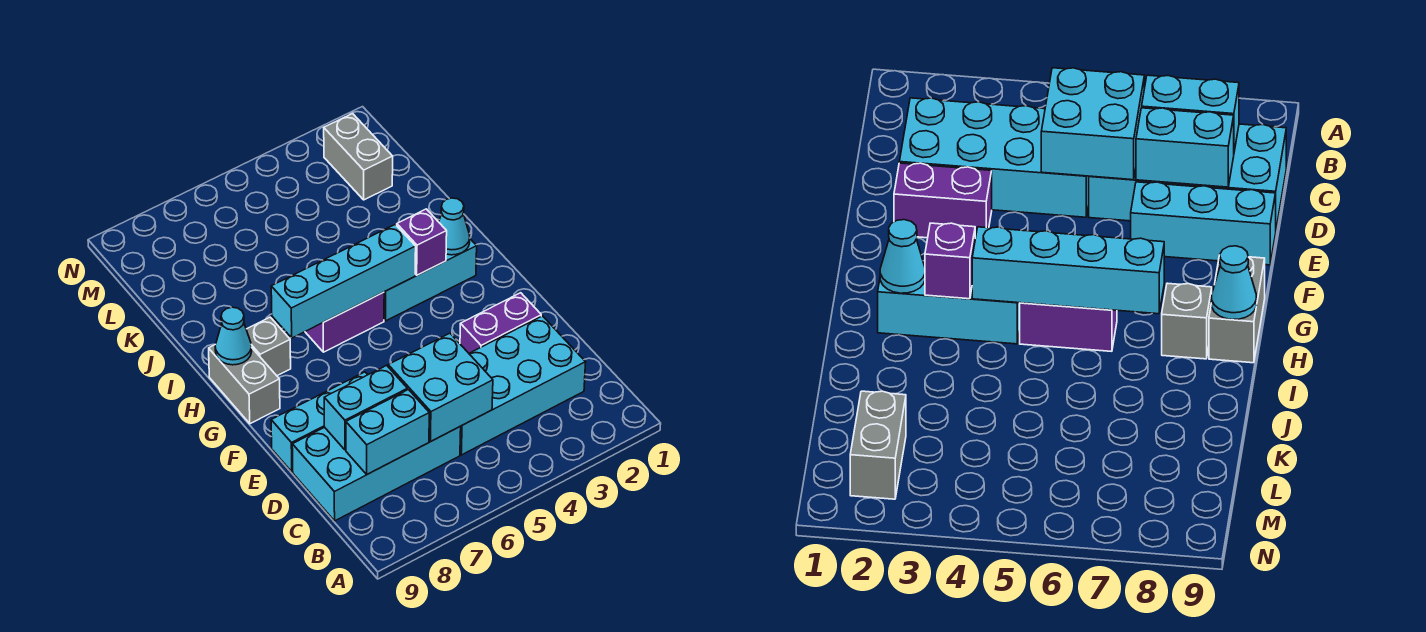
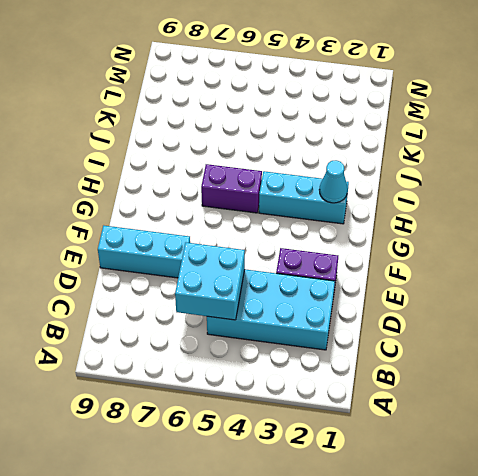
none -> cyan brick C6:D9 level 1
none -> grey brick G9:H9 level 1
none -> grey brick H8 level 1

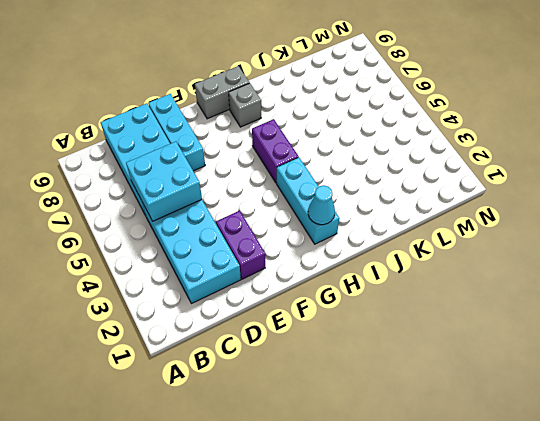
none -> grey brick L2:M2 level 1
none -> cyan brick C7:C8 level 2
none -> cyan brick D7:D8 level 2

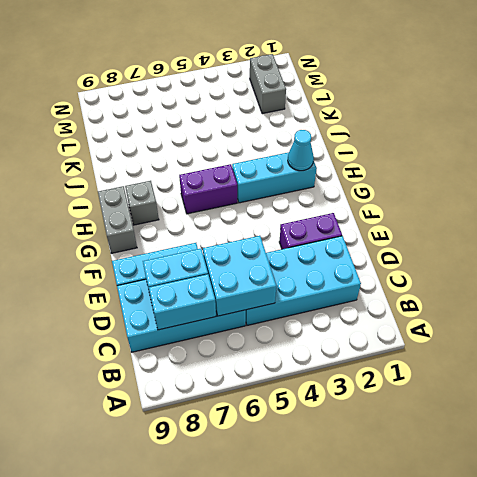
none -> purple brick H3 level 2
none -> cyan brick H4:H7 level 2
none -> cyan cone H9 level 2

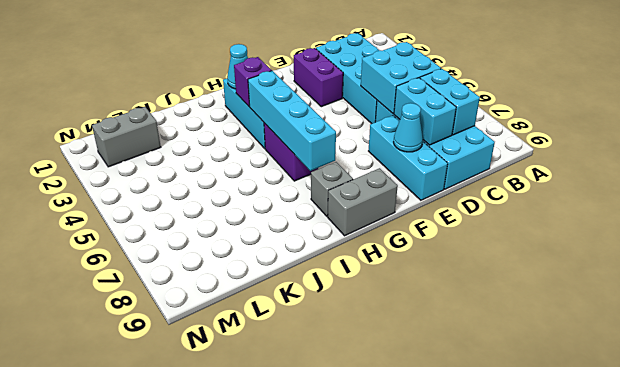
cyan cone E8 level 2 -> cyan cone H9 level 2

